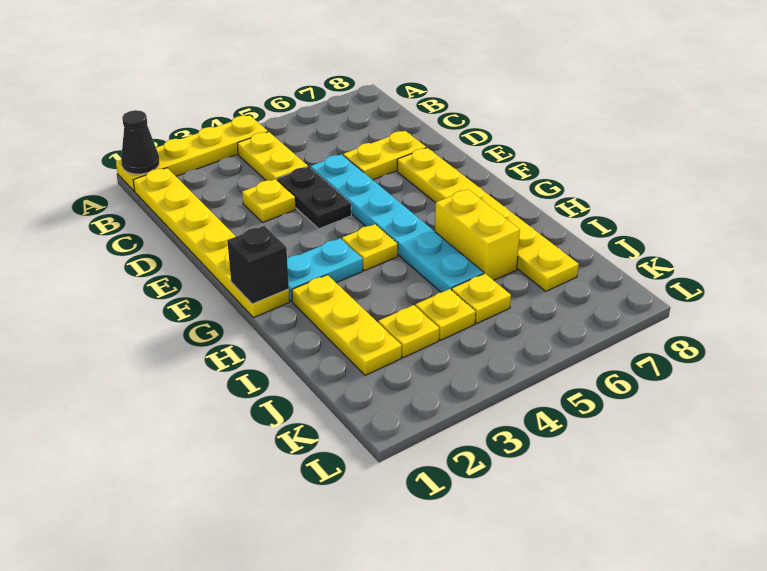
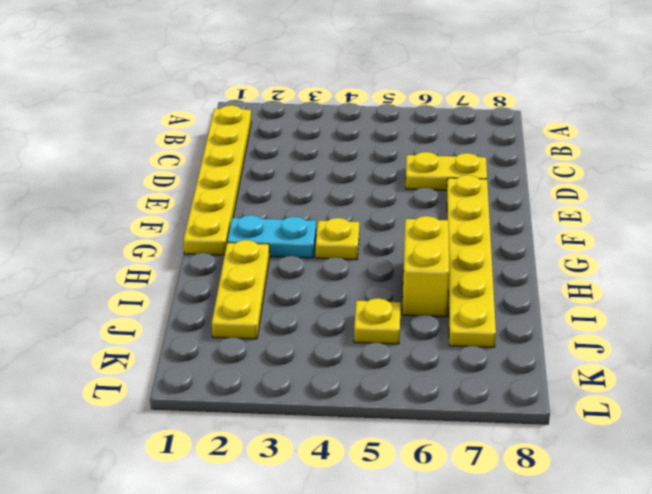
none -> yellow plate A1:A4 level 1
none -> yellow plate B4:C4 level 1
none -> yellow plate D3 level 1

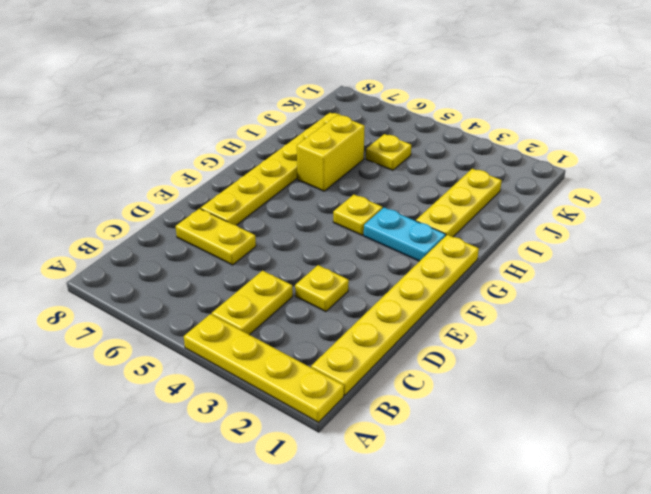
none -> black plate D4:E4 level 1
none -> cyan plate D5:I5 level 1
none -> yellow plate J3 level 1

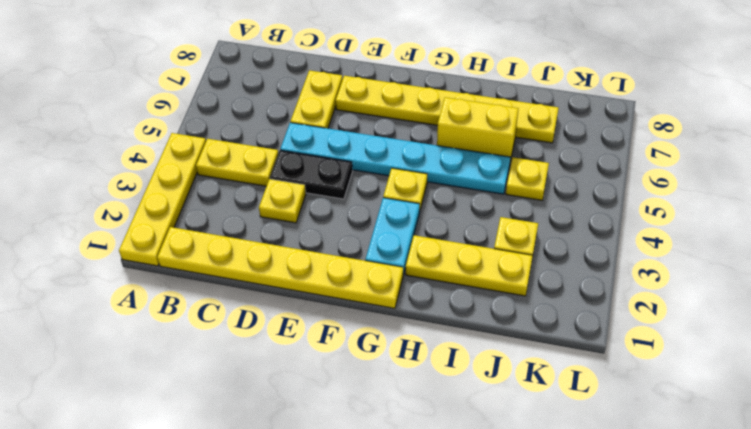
none -> yellow plate J4 level 1
none -> black cone A1 level 2
none -> black brick G1 level 2

